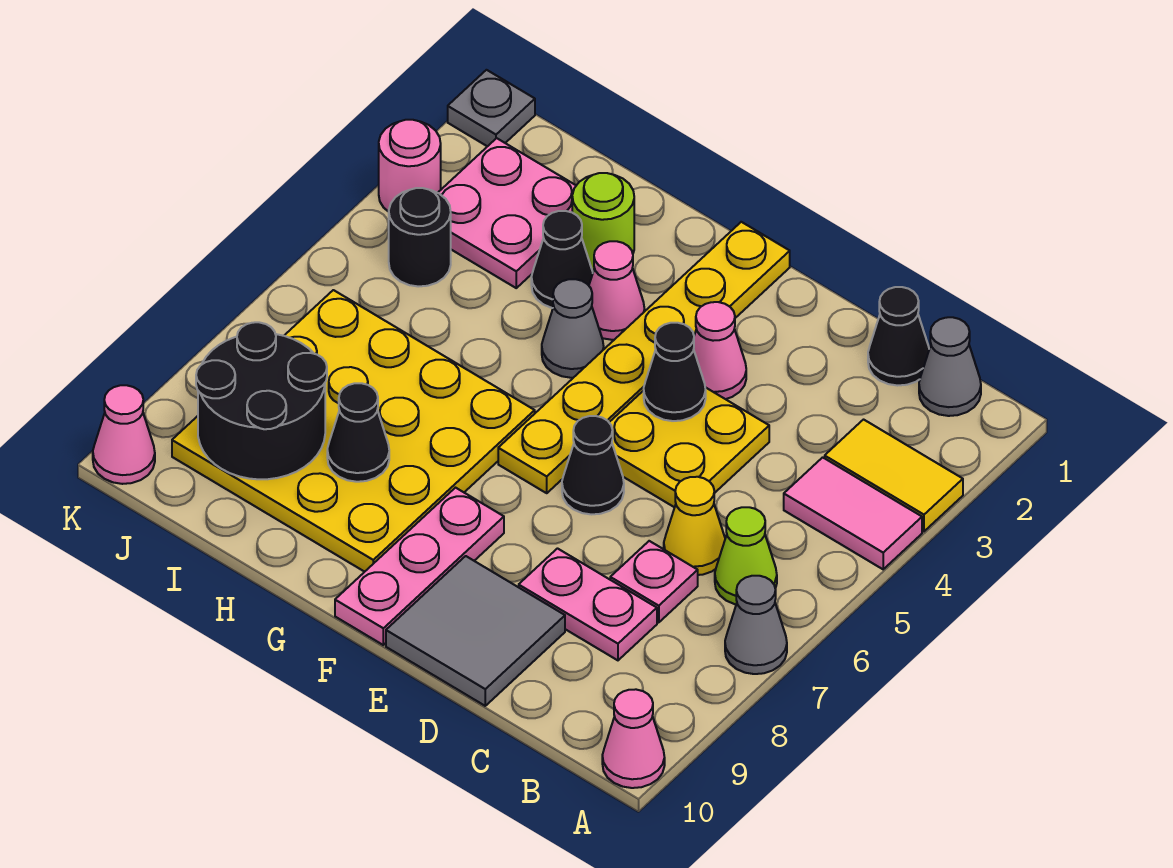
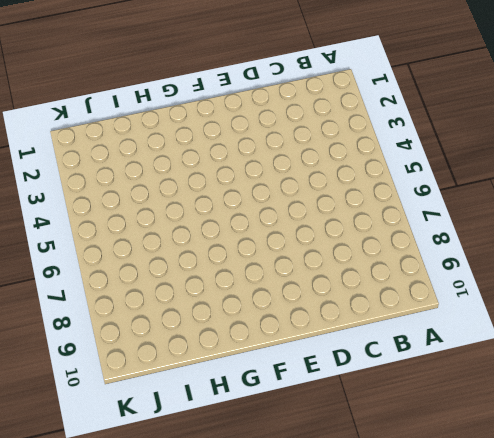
none -> yellow tile A3:B3 level 1
none -> pink tile A4:B4 level 1
none -> grey cone A7 level 1

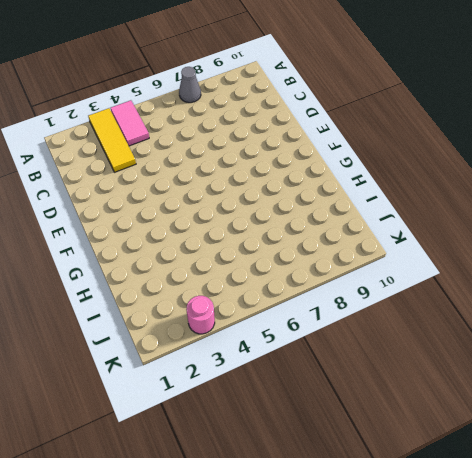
yellow tile A3:C3 level 1 -> yellow tile A3:B3 level 1
none -> pink cone A10 level 1
none -> grey cone B1 level 1
none -> lime cone B6 level 1

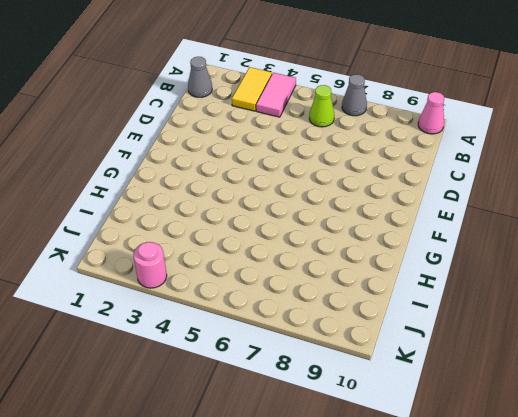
none -> black cone C1 level 1
none -> yellow cone C6 level 1
none -> pink plate C7 level 1

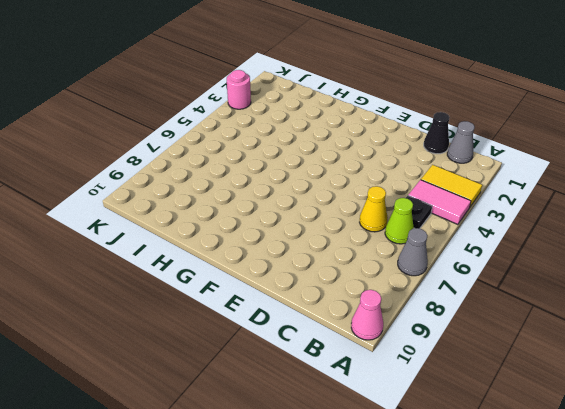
black plate B5 level 1 -> none
none -> pink plate C7 level 1
none -> pink plate C8:D8 level 1
none -> yellow plate D4:E5 level 1

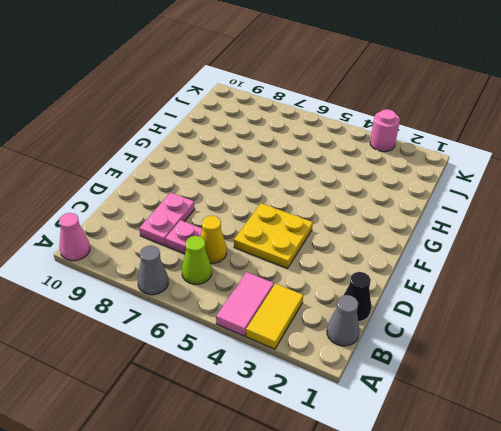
none -> grey tile D9:E10 level 1
none -> pink cone E3 level 1
none -> black cone E6 level 1

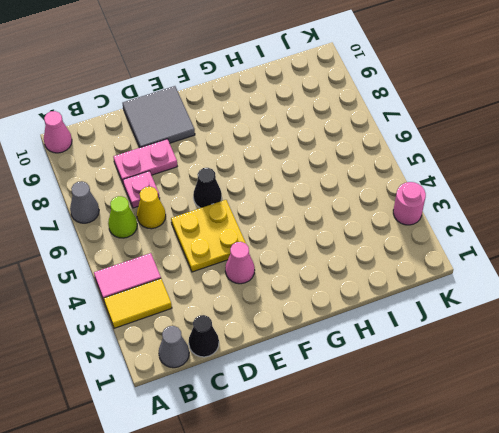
none -> yellow plate F1:F6 level 1
none -> pink plate F8:F10 level 1
none -> pink cone G3 level 1

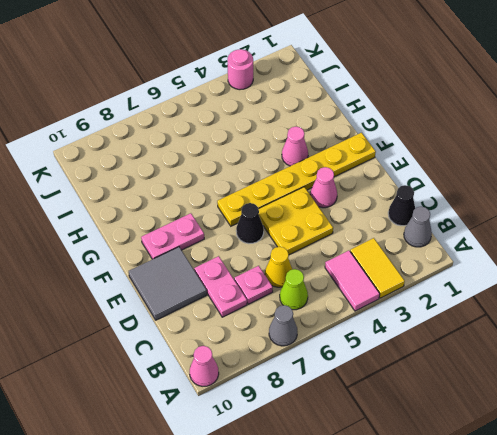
pink plate F8:F9 level 1 -> pink plate F8:F10 level 1
none -> grey cone G4 level 1
none -> yellow plate G6:J9 level 1
none -> lime round brick H2 level 1

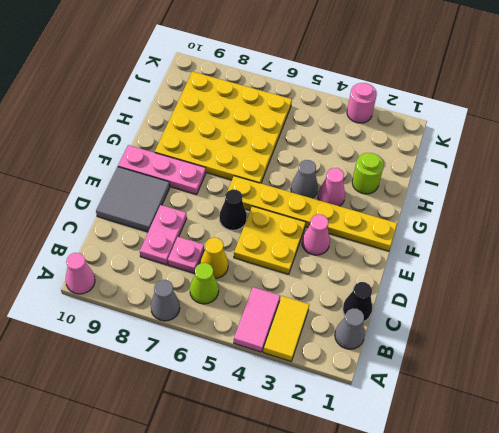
none -> black cone H3 level 1
none -> pink plate I2:J3 level 1
none -> black round brick J4 level 1

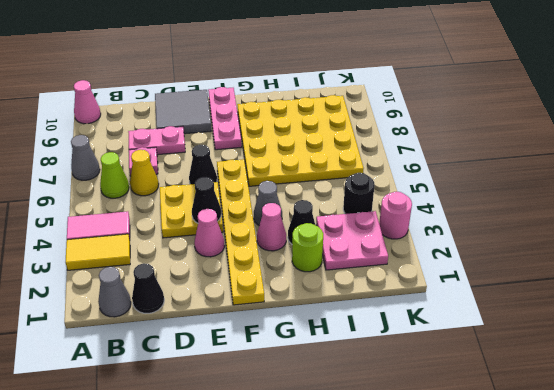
none -> grey plate K1 level 1
none -> pink cone K10 level 1
none -> black cone H8 level 2

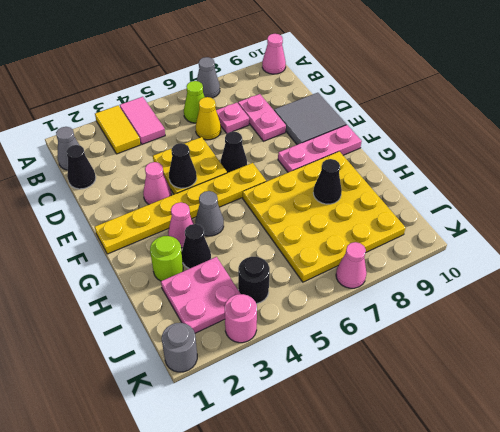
grey round brick K1 level 1 -> grey plate K1 level 1
pink cone K7 level 1 -> pink cone K10 level 1
none -> black round brick I8:J9 level 2

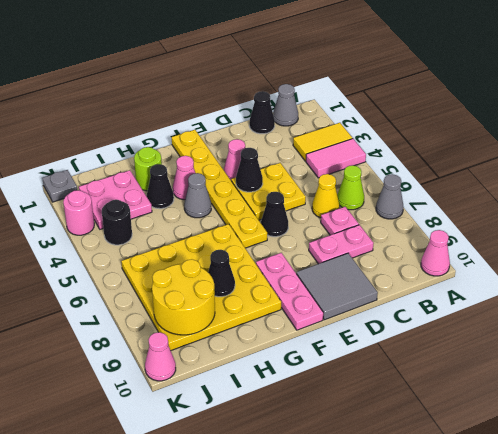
yellow round brick I8:J9 level 2 -> black round brick I8:J9 level 2

